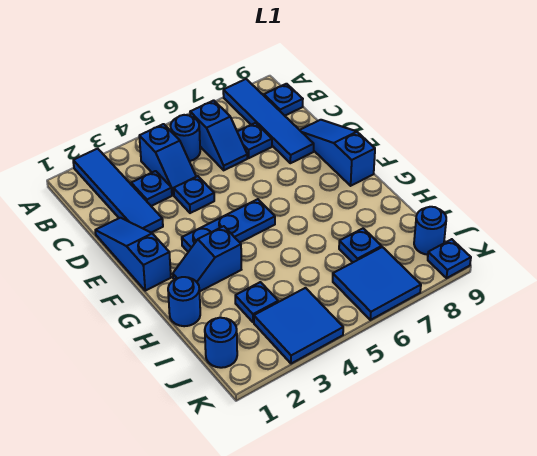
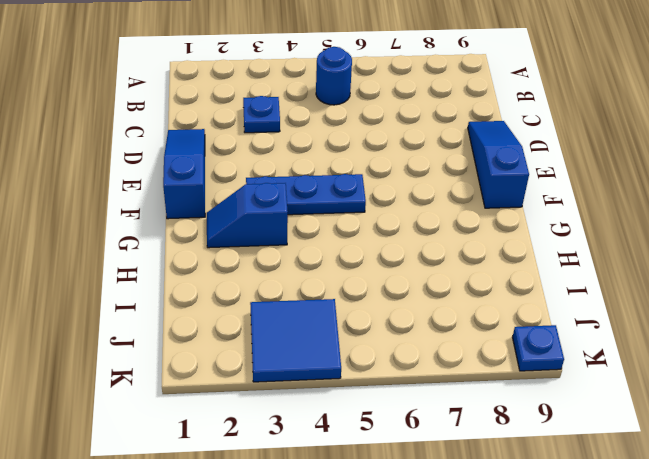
none -> blue tile A2:D2 level 1
none -> blue tile A8:D8 level 1
none -> blue slope B4:C4 level 1 top B

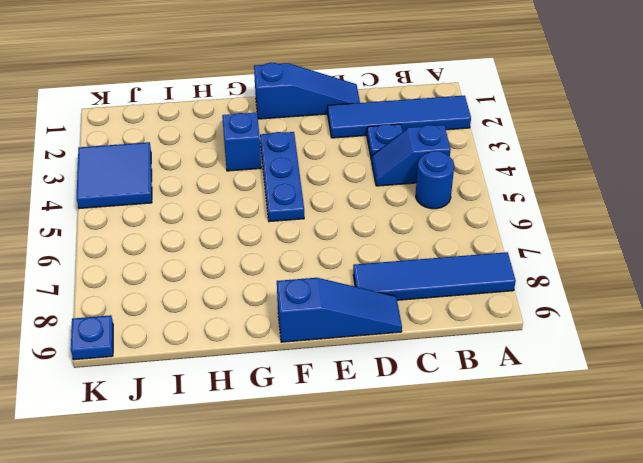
none -> blue slope B6:C6 level 1 top B
none -> blue plate B9 level 1
none -> blue plate C7 level 1

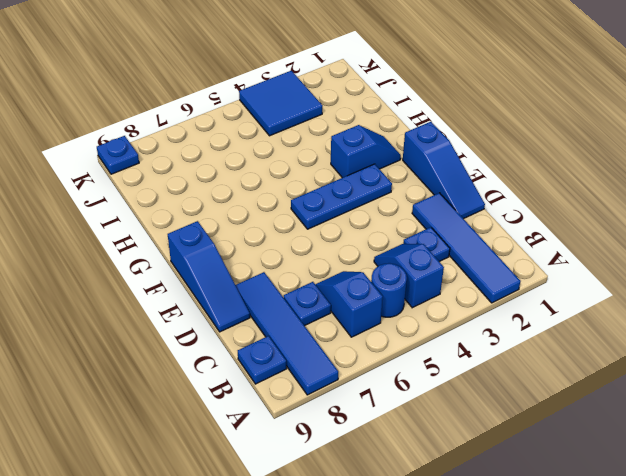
none -> blue plate D4 level 1
none -> blue round brick H1 level 1
none -> blue plate I3 level 1

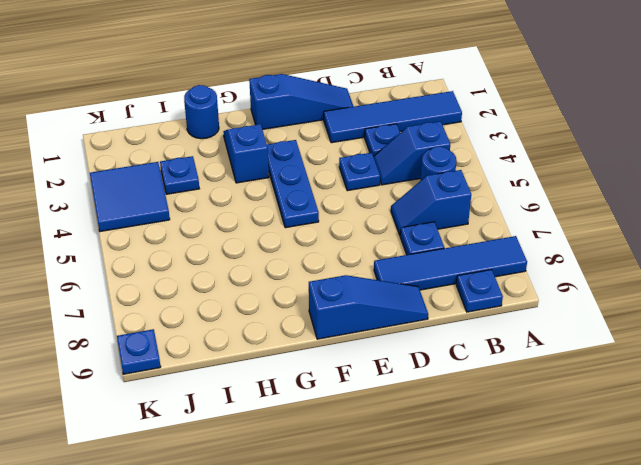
none -> blue plate I7 level 1
none -> blue round brick J1 level 1
none -> blue tile J6:K7 level 1

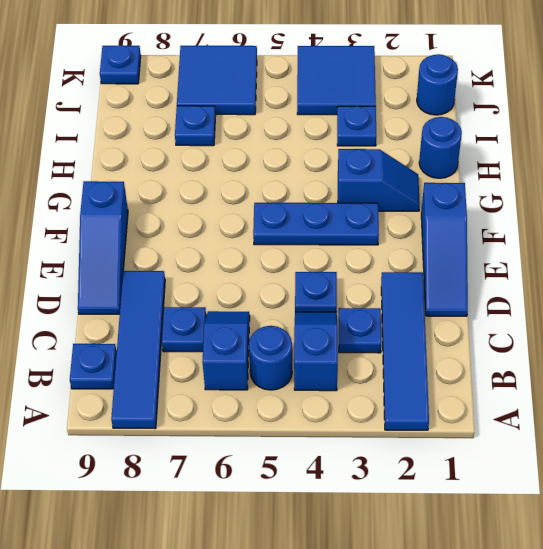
none -> blue round brick J9 level 1

